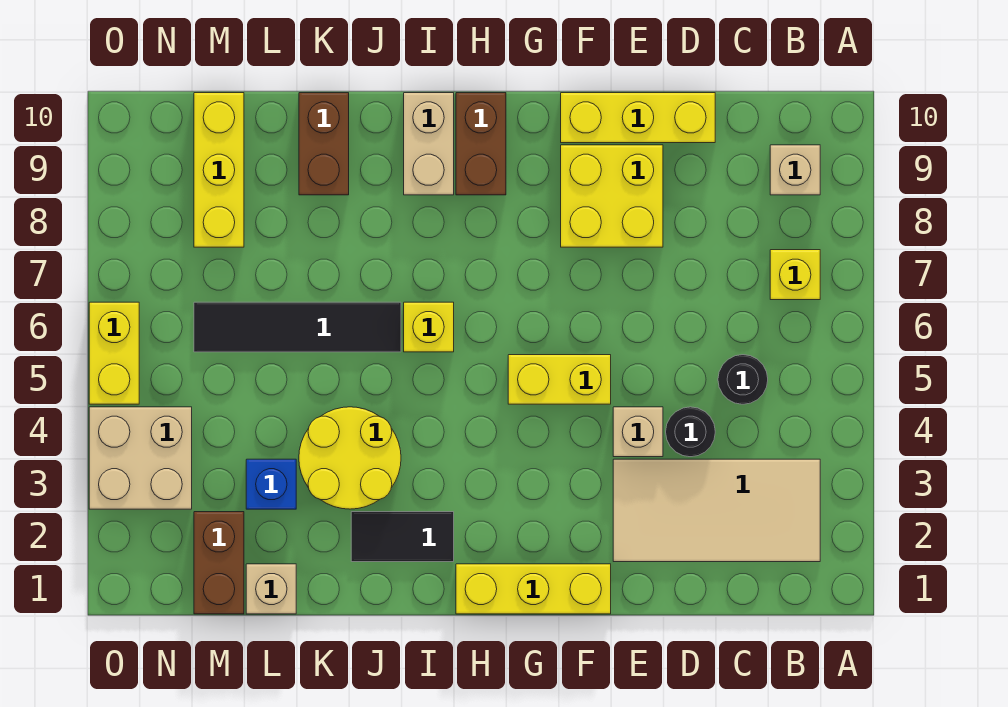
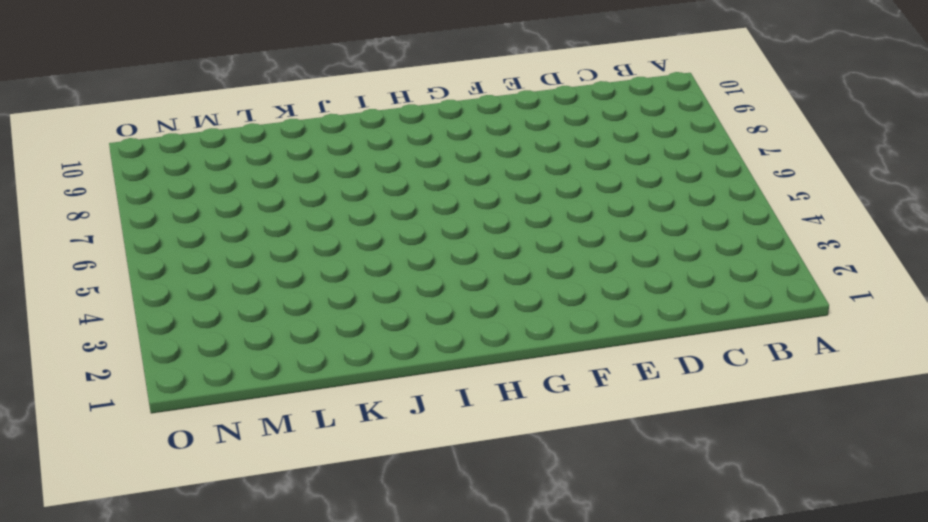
none -> tan tile B2:E3 level 1
none -> yellow brick B7 level 1
none -> tan brick B9 level 1

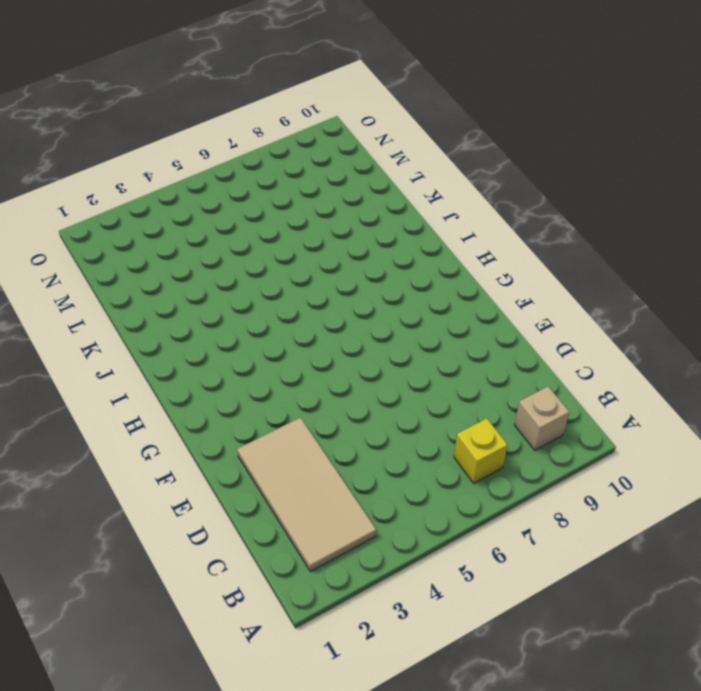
none -> black round brick C5 level 1
none -> black round brick D4 level 1
none -> yellow brick D10:F10 level 1

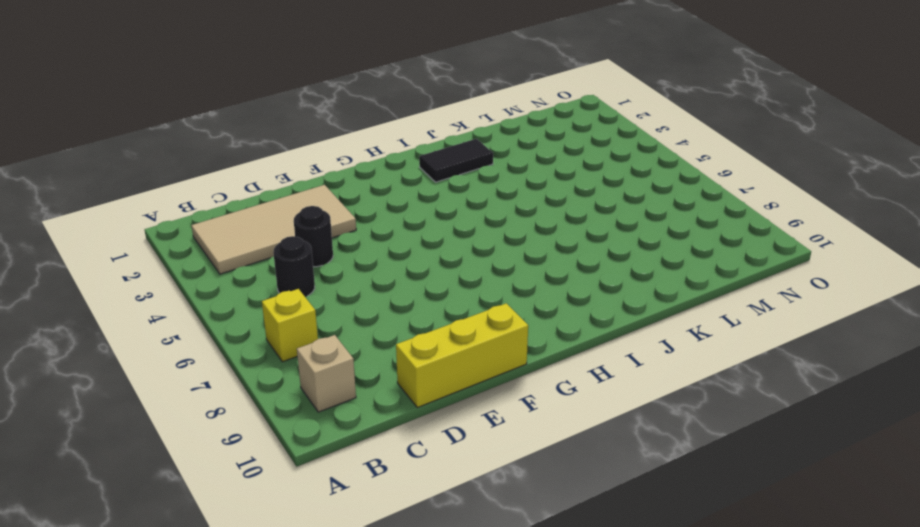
none -> tan brick E4 level 1
none -> yellow brick E8:F9 level 1
none -> yellow brick F1:H1 level 1

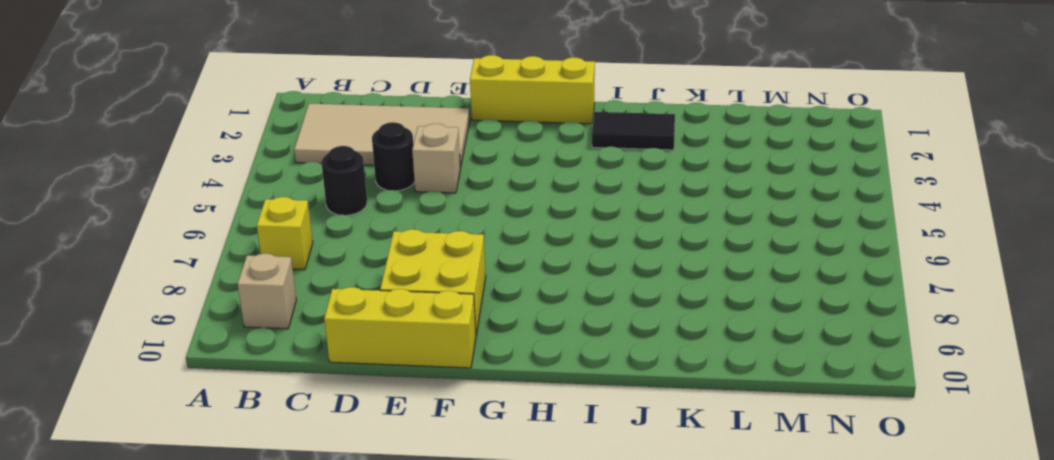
none -> yellow brick F5:G5 level 1
none -> brown brick H9:H10 level 1
none -> yellow brick I6 level 1

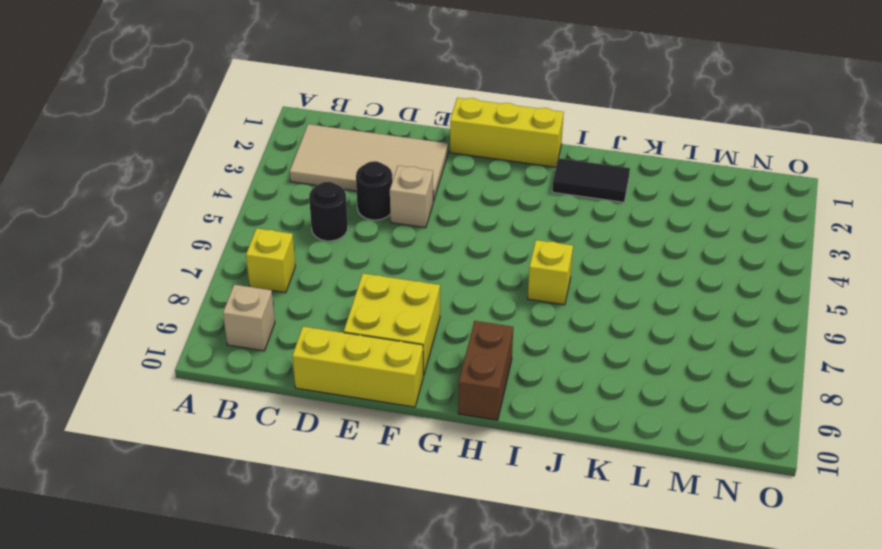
none -> yellow brick F5:G5 level 1
none -> tan brick I9:I10 level 1
none -> yellow round brick J3:K4 level 1

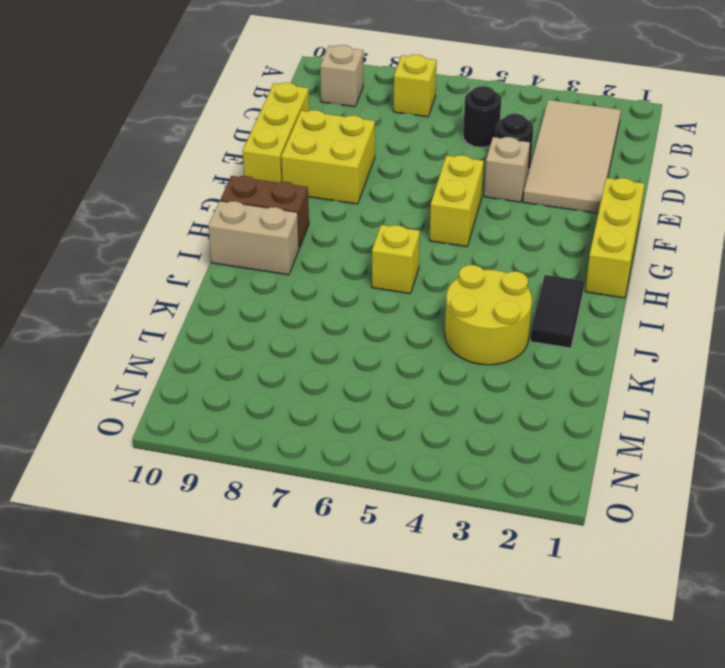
none -> black tile J6:M6 level 1
none -> brown brick K9:K10 level 1
none -> tan brick L1 level 1

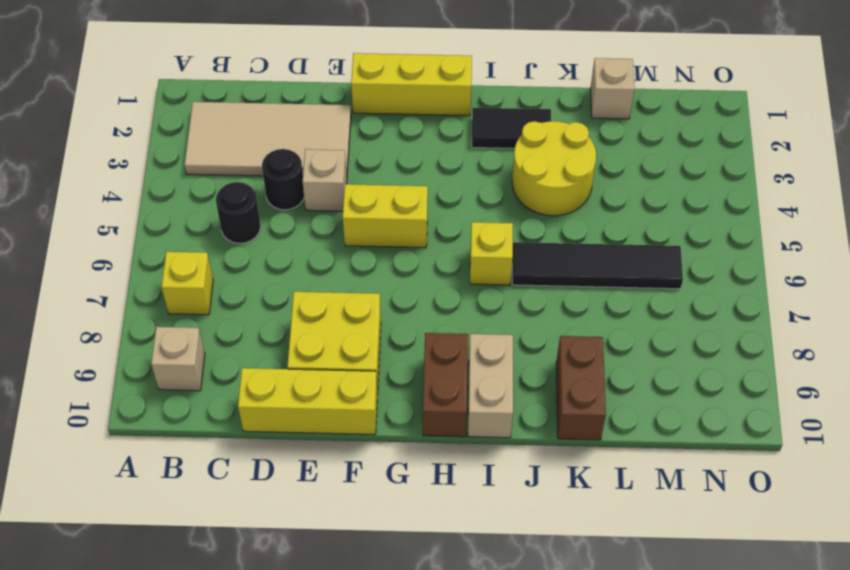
none -> blue brick L3 level 1
none -> brown brick M1:M2 level 1
none -> yellow brick M8:M10 level 1

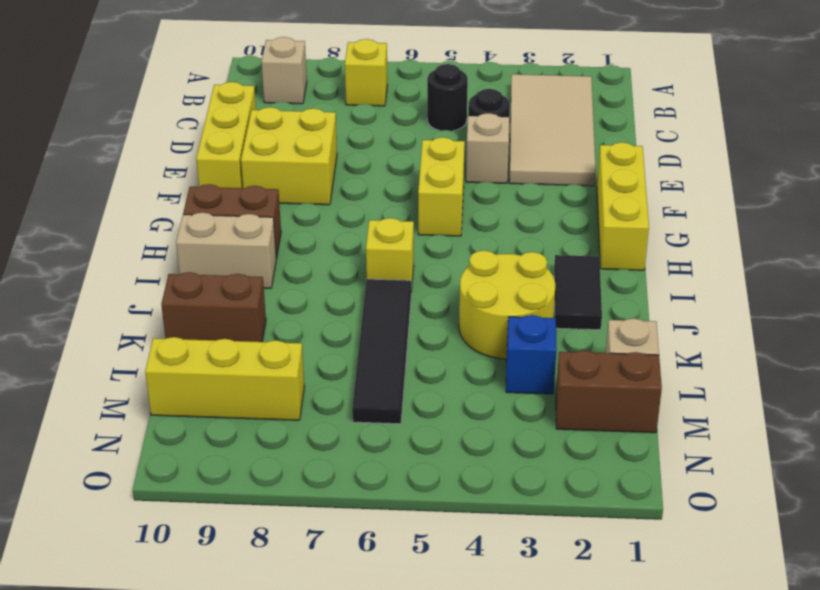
none -> tan brick N3:O4 level 1
none -> yellow brick O5:O6 level 1

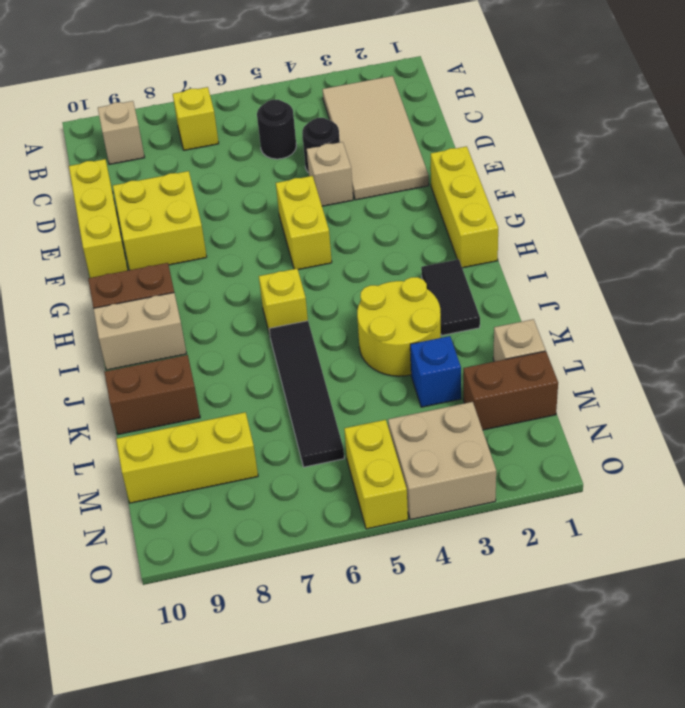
yellow brick N5:O5 level 1 -> yellow brick O5:O6 level 1

